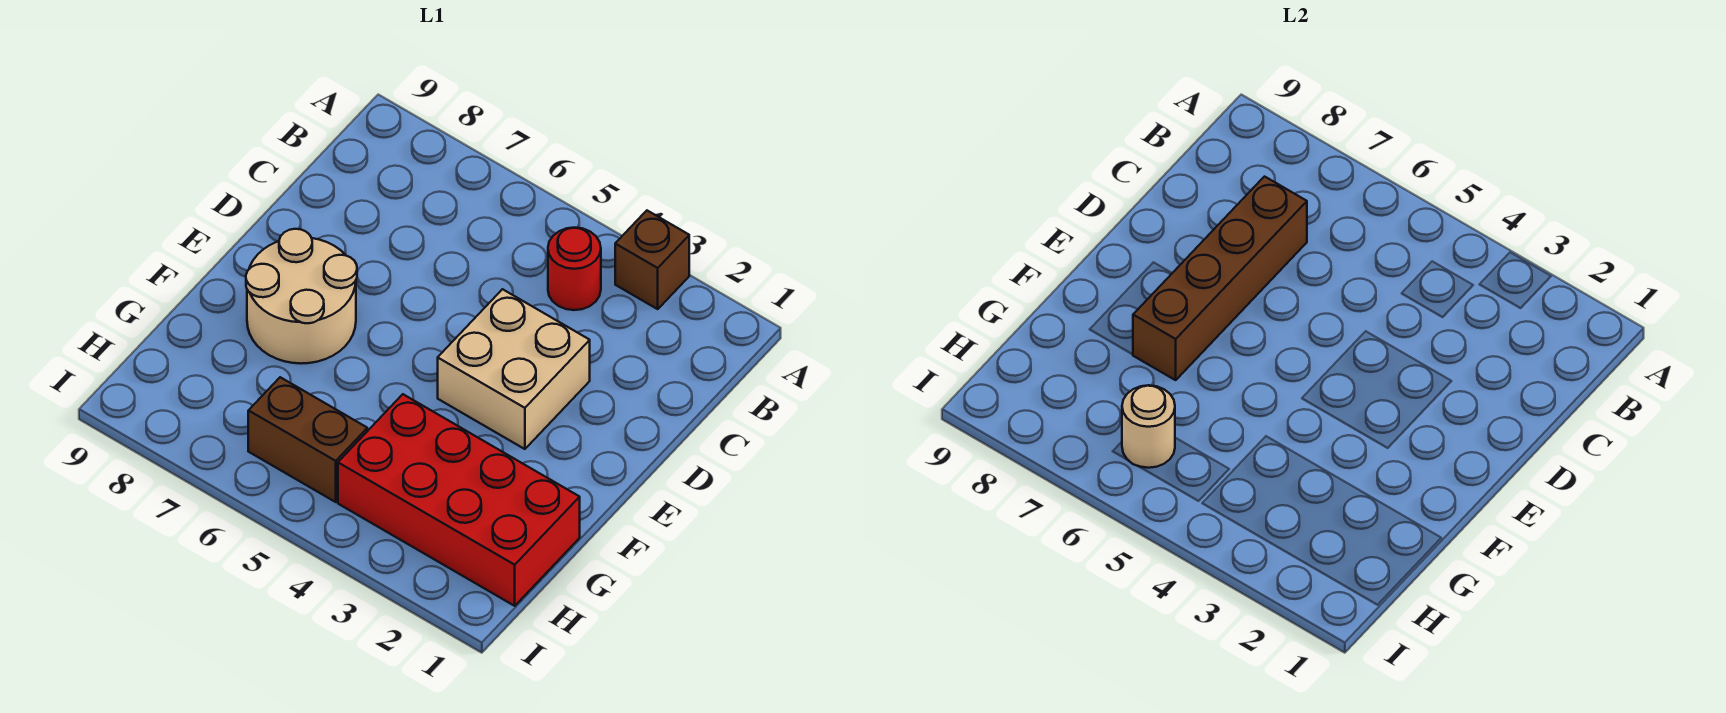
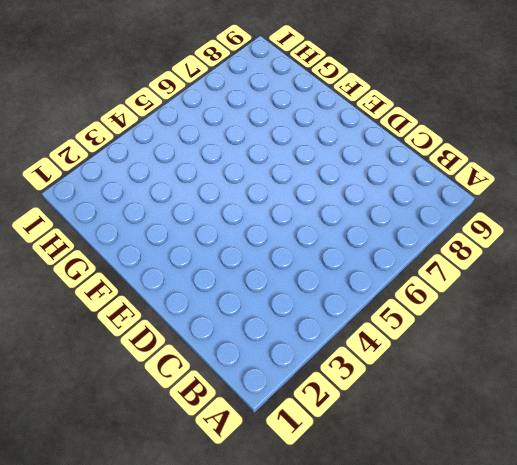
none -> brown brick A3 level 1
none -> red round brick B4 level 1

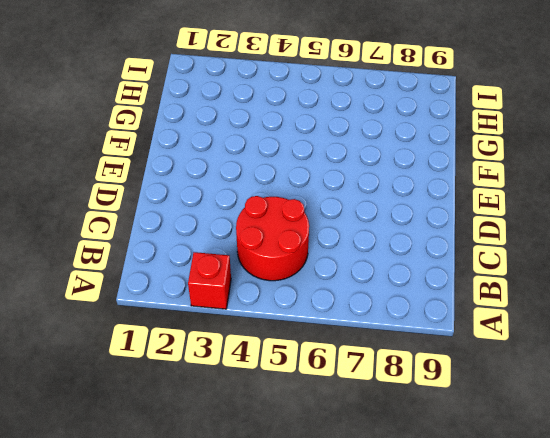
red brick A3 level 1 -> brown brick A3 level 1
red round brick B4:C5 level 1 -> red round brick B4 level 1
none -> tan brick D3:E4 level 1
none -> tan round brick E7:F8 level 1

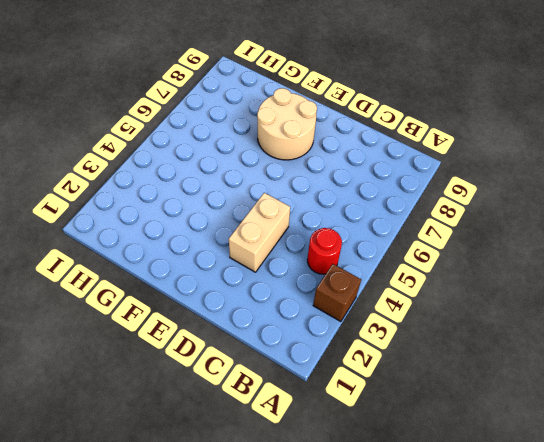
tan brick D3:D4 level 1 -> tan brick D3:E4 level 1
none -> red brick G1:H4 level 1
none -> brown brick H5:H6 level 1

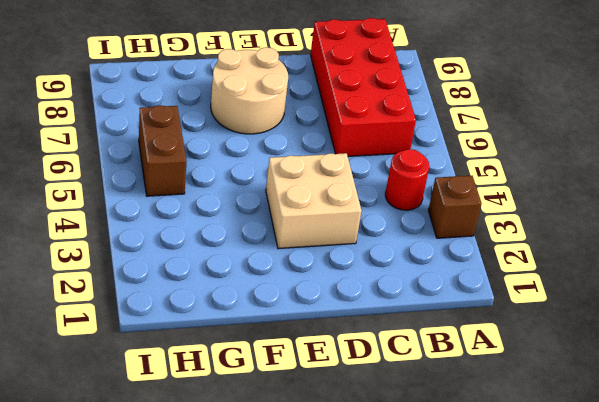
red brick B6:C9 level 1 -> red brick G1:H4 level 1
none -> brown brick C7:F7 level 2
none -> tan round brick H6 level 2

